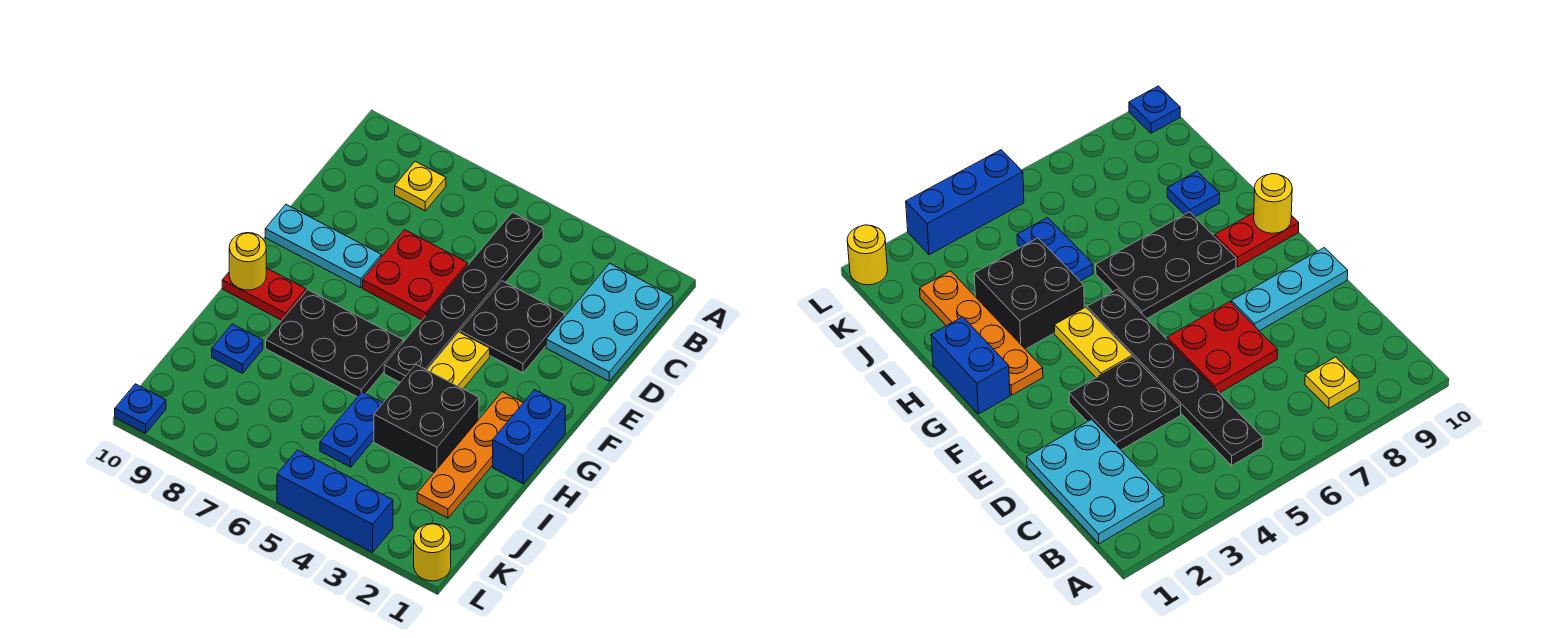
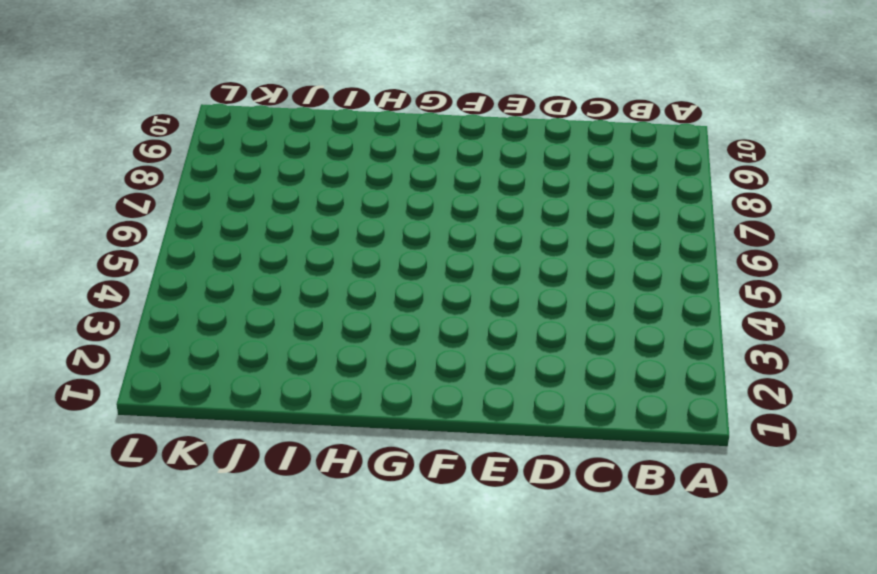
none -> cyan plate B1:D2 level 1
none -> black plate B5:G5 level 1
none -> yellow plate B8 level 1

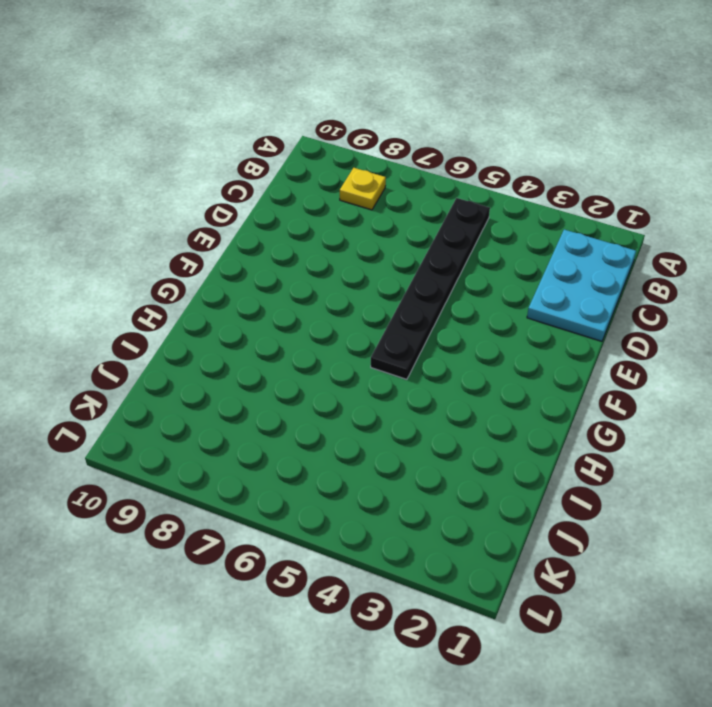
none -> black plate D3:E4 level 1
none -> red plate D6:E7 level 1
none -> cyan plate E8:E10 level 1

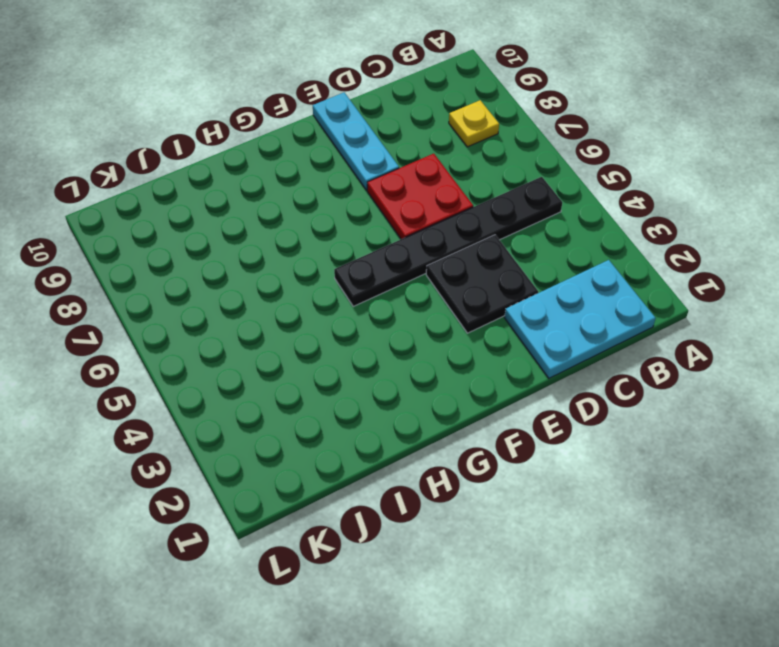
none -> yellow plate F4:G4 level 1
none -> blue brick G1:H1 level 1
none -> orange plate G2:J2 level 1

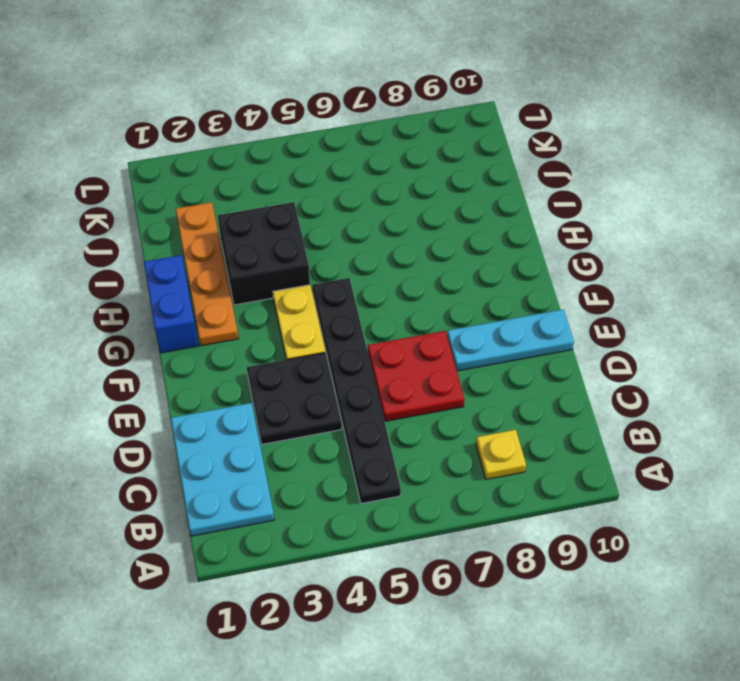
none -> black plate G6:H8 level 1
none -> red plate G9:G10 level 1
none -> blue plate I5:J5 level 1

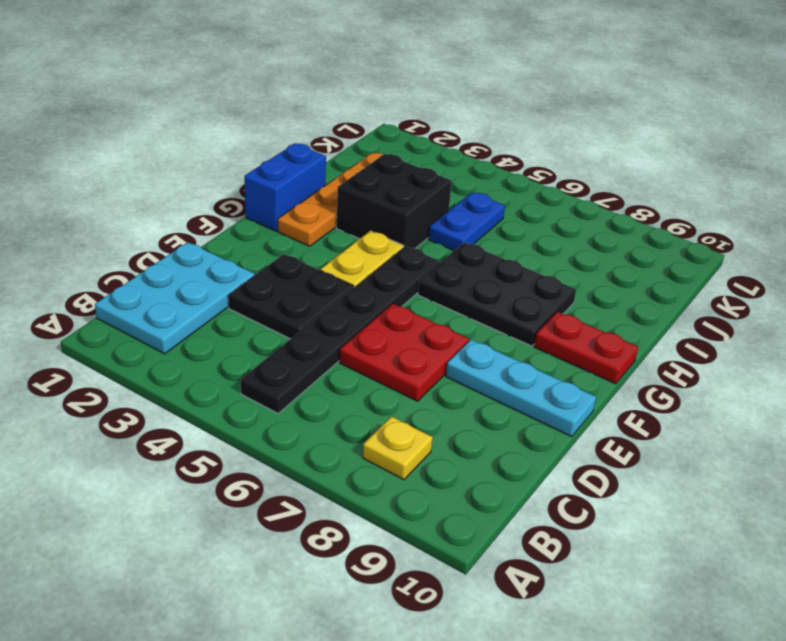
none -> blue plate I9 level 1
none -> yellow round brick L1 level 1
none -> blue brick L3:L5 level 1

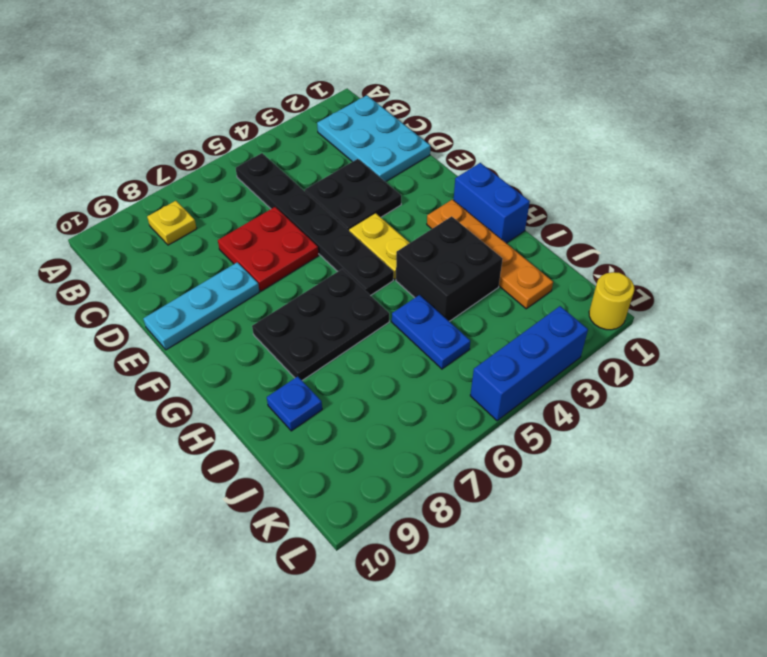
none -> red plate G9:G10 level 1
none -> blue plate L10 level 1
none -> yellow round brick G10 level 2

